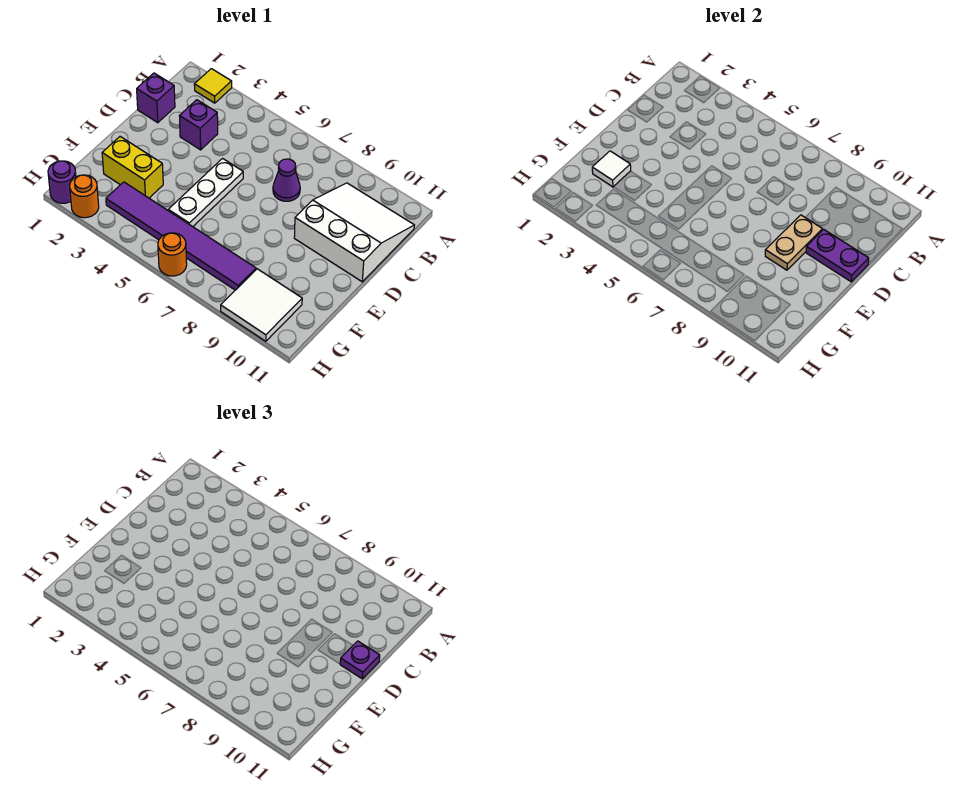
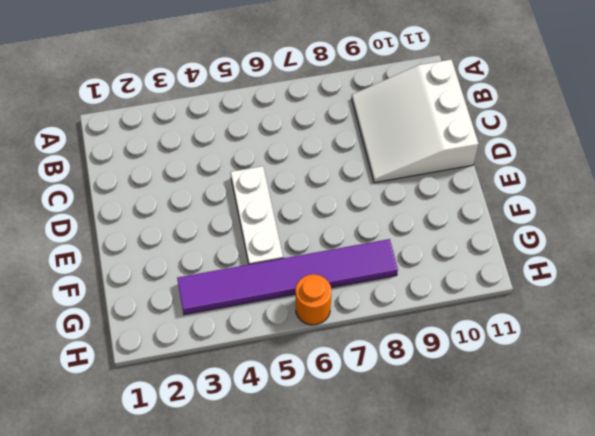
white slope B9:D11 level 1 top 11 -> white slope B9:D11 level 1 top D
none -> yellow tile A2 level 1
none -> purple brick C1 level 1
none -> purple brick C3 level 1

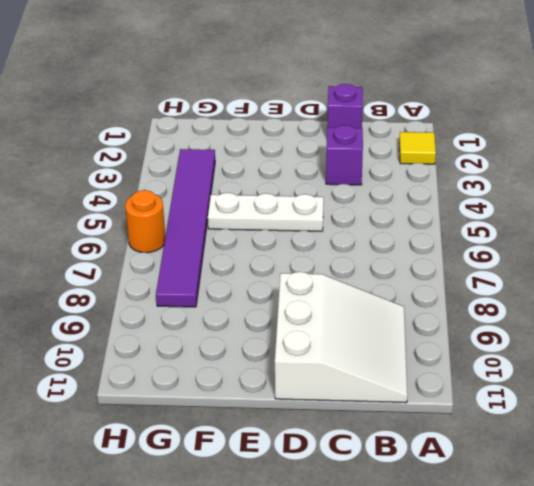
none -> purple cone C7 level 1
none -> yellow brick F2:F3 level 1
none -> white tile G9:H10 level 1

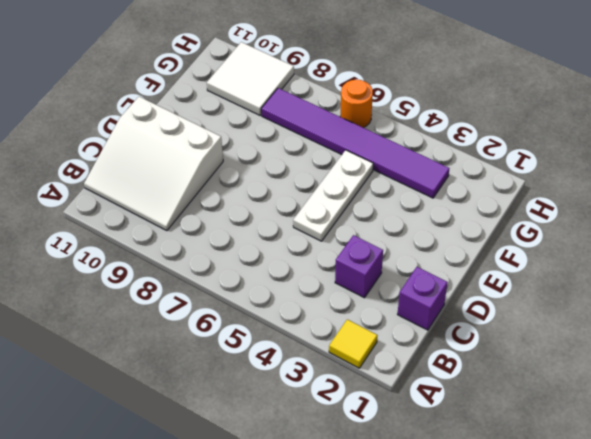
none -> purple cone C7 level 1
none -> yellow brick F2:F3 level 1
none -> purple round brick H1 level 1

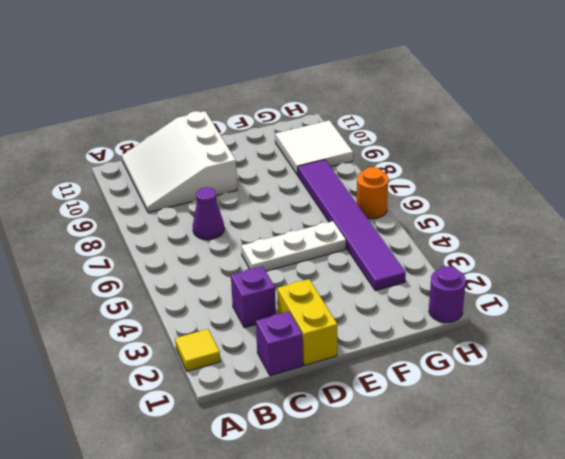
yellow brick D1:D2 level 1 -> yellow brick F2:F3 level 1
none -> orange round brick H2 level 1
none -> tan plate D9:E9 level 2
none -> purple plate D10:D11 level 2

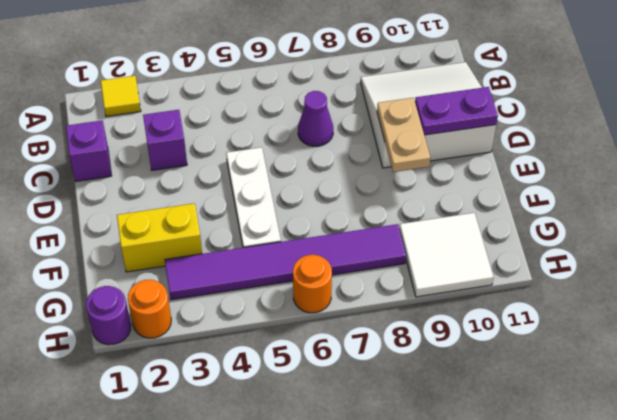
none -> white tile F2 level 2
none -> purple plate D11 level 3

